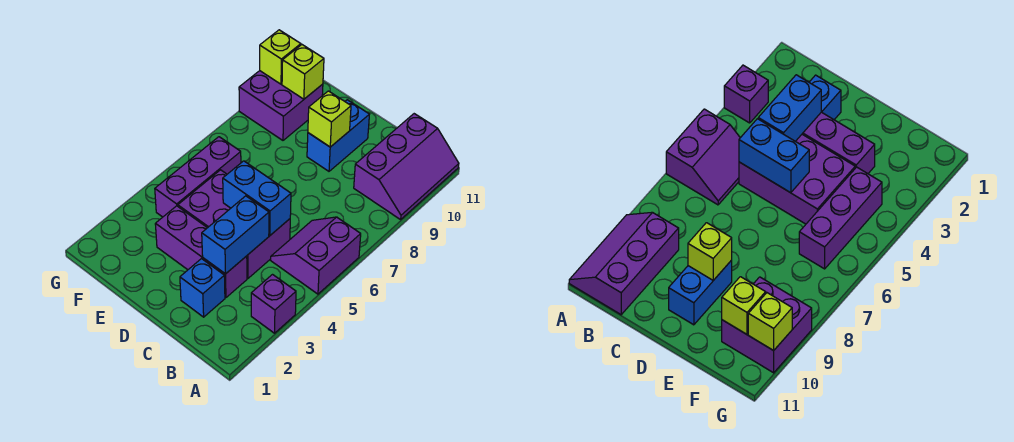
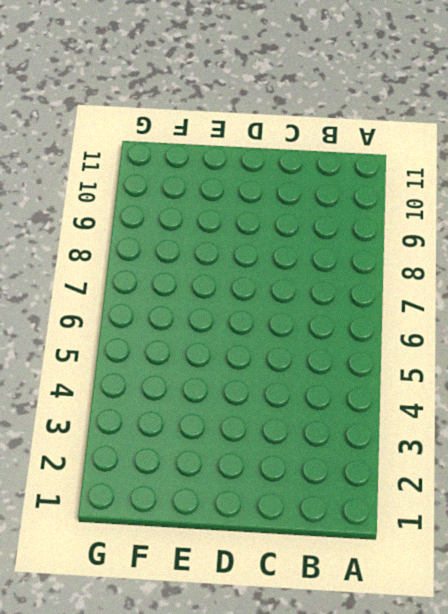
none -> purple brick A3 level 1
none -> purple slope A5:B6 level 1 top A
none -> purple slope A9:B11 level 1 top B

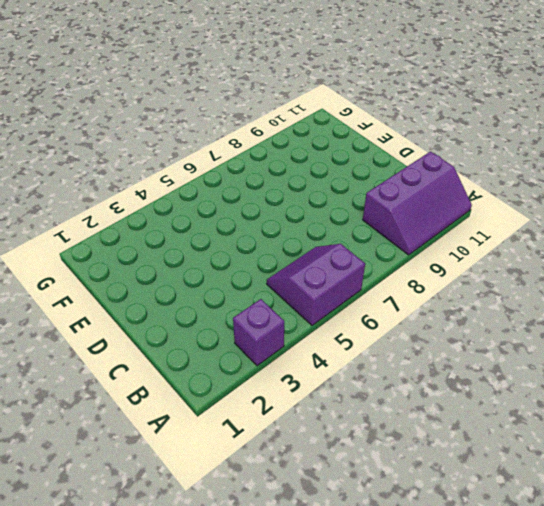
none -> blue brick C2 level 1
none -> purple brick C3:E3 level 1
none -> purple brick C4:E5 level 1

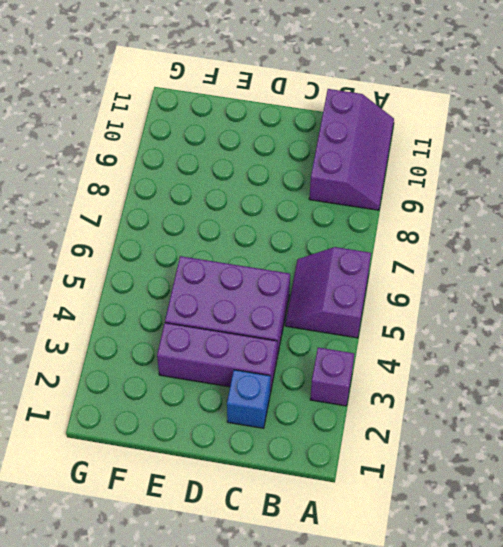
none -> blue brick D9:D10 level 1
none -> purple brick F4:F6 level 1
none -> purple brick F9:G10 level 1

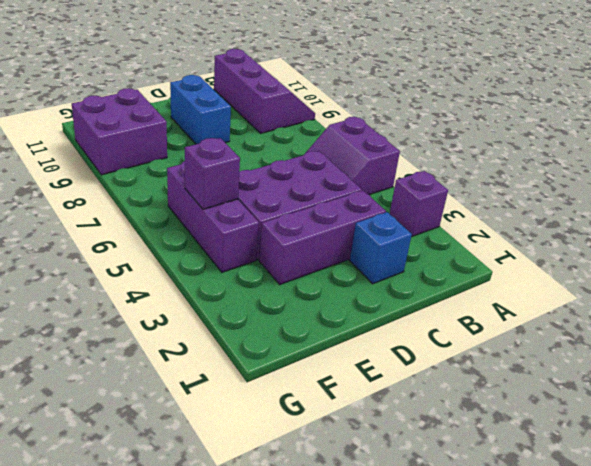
purple brick F5 level 2 -> none
none -> blue brick C3:C4 level 2
none -> blue brick C5:D5 level 2
none -> lime brick D9 level 2

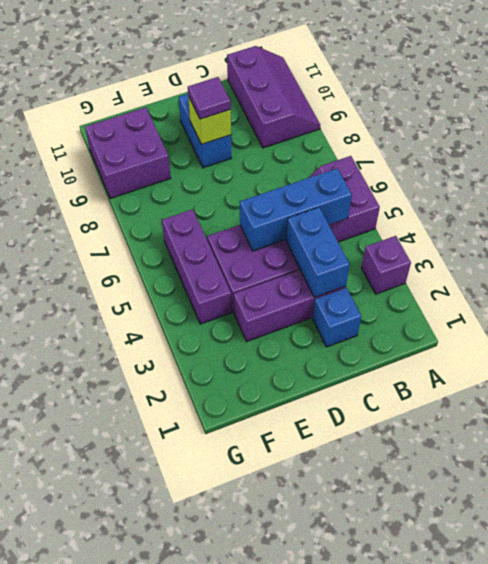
blue brick B5:D5 level 2 -> blue brick C5:D5 level 2
purple tile D9 level 3 -> none
none -> lime brick F10 level 2
none -> lime brick G10 level 2

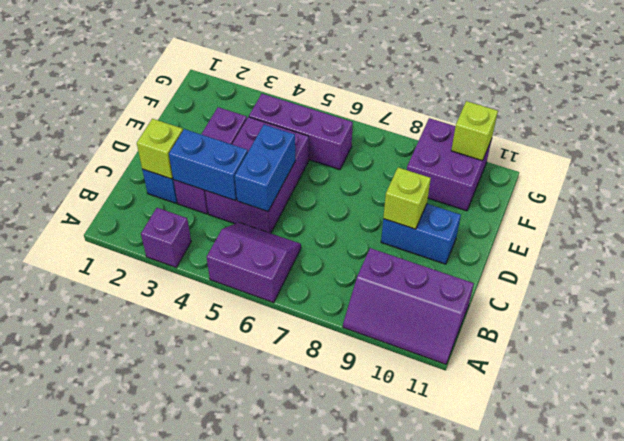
lime brick C2 level 2 -> lime brick F10 level 2

